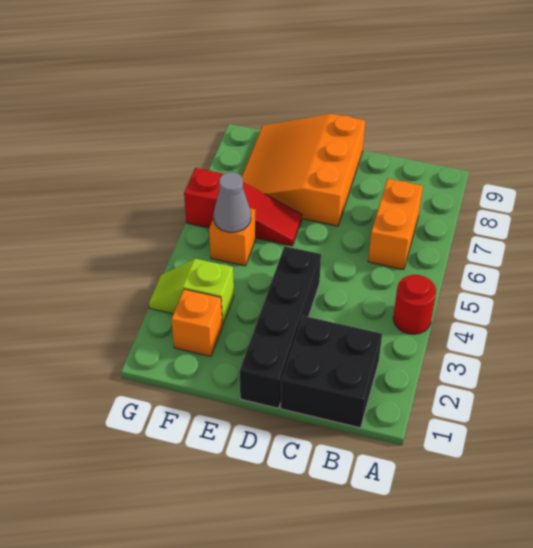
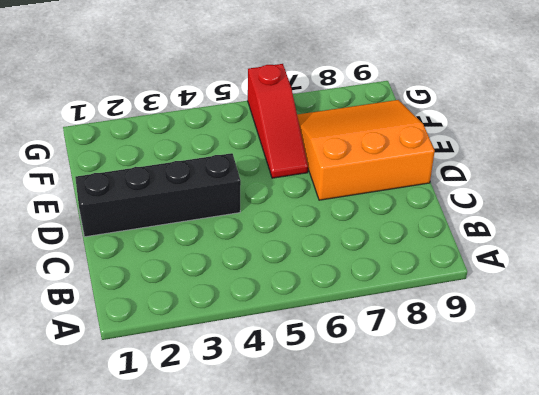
none -> red round brick A4 level 1
none -> black brick B1:C2 level 1

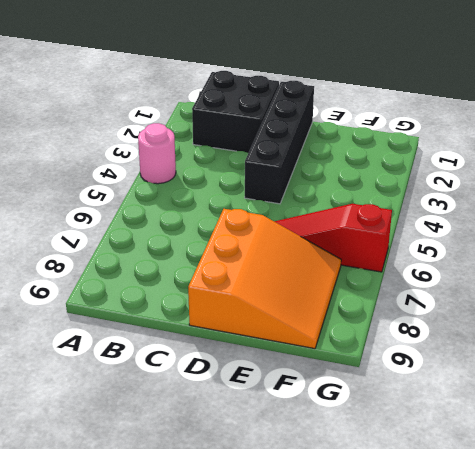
pink round brick A4 level 1 -> red round brick A4 level 1
none -> orange brick B6:B7 level 1
none -> orange brick F2 level 1

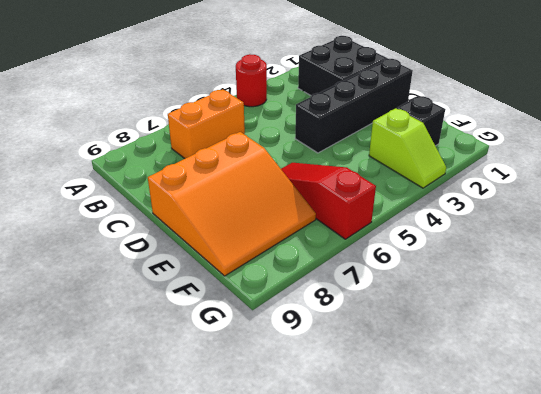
black brick F2 level 1 -> orange brick F2 level 1
none -> orange brick F5 level 1
none -> grey cone F5 level 2

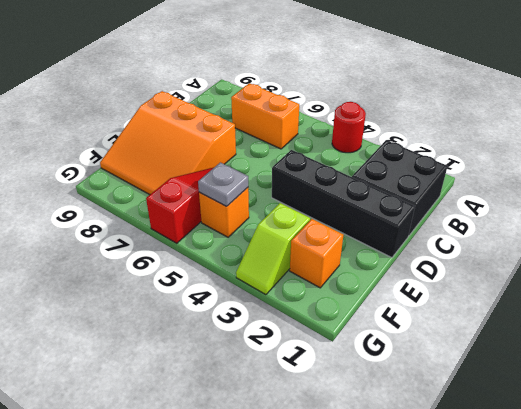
grey plate F5 level 2 -> grey cone F5 level 2

